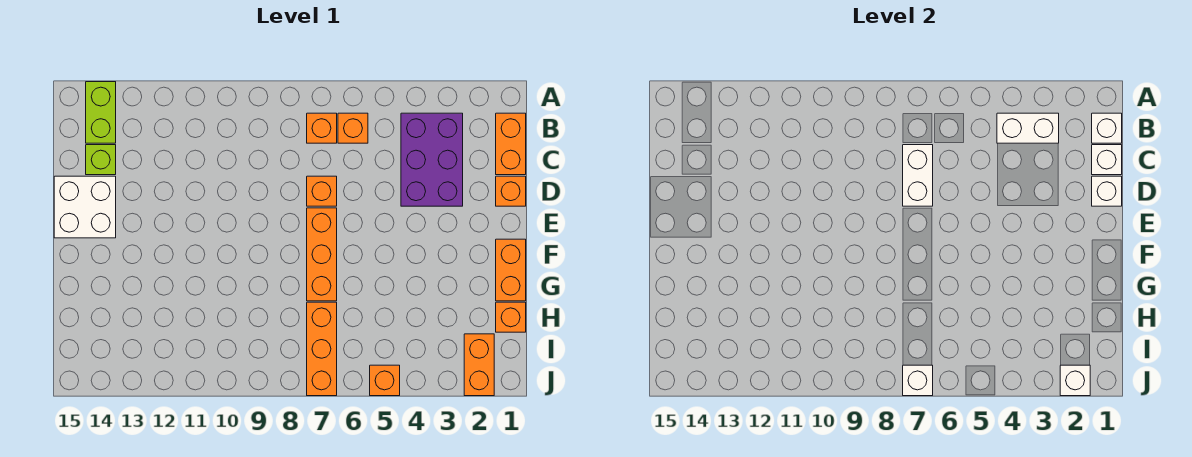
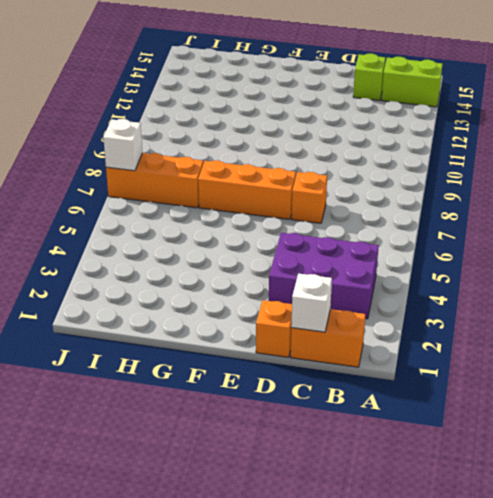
none -> orange brick B6 level 1
none -> orange brick B7 level 1
none -> white brick D14:E15 level 1

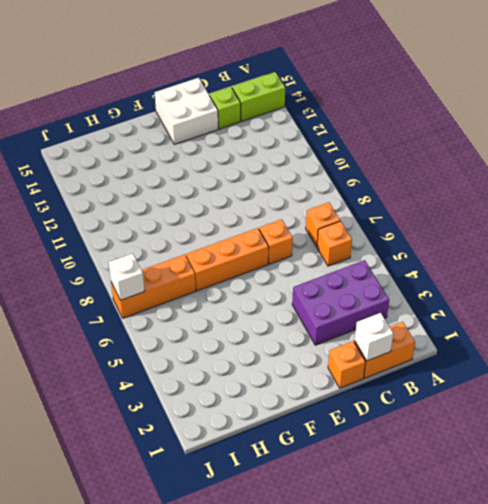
none -> orange brick F1:G1 level 1
none -> orange brick H1 level 1
none -> orange brick I2:J2 level 1

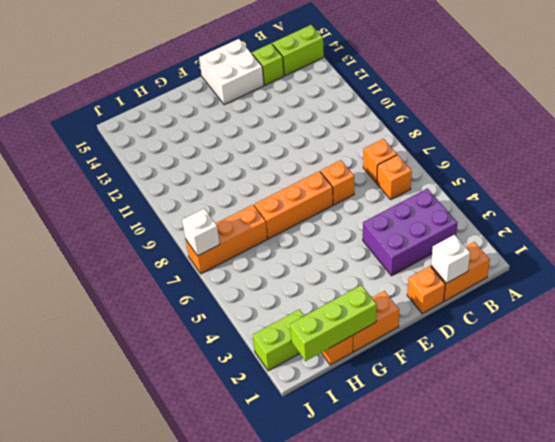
lime brick G1:I1 level 2 -> none
lime brick I2:J2 level 1 -> orange brick I2:J2 level 1
none -> orange brick J5 level 1
none -> white brick B1 level 2
none -> white brick B3:B4 level 2

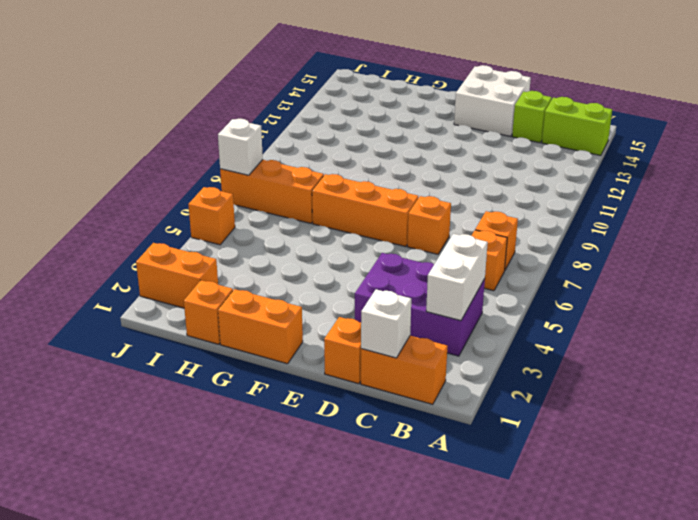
none -> white brick B1 level 2
none -> white brick C7:D7 level 2
none -> white brick D1 level 2

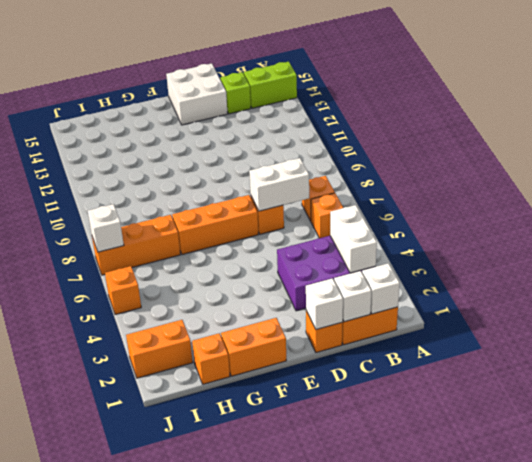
none -> white brick J2 level 2

